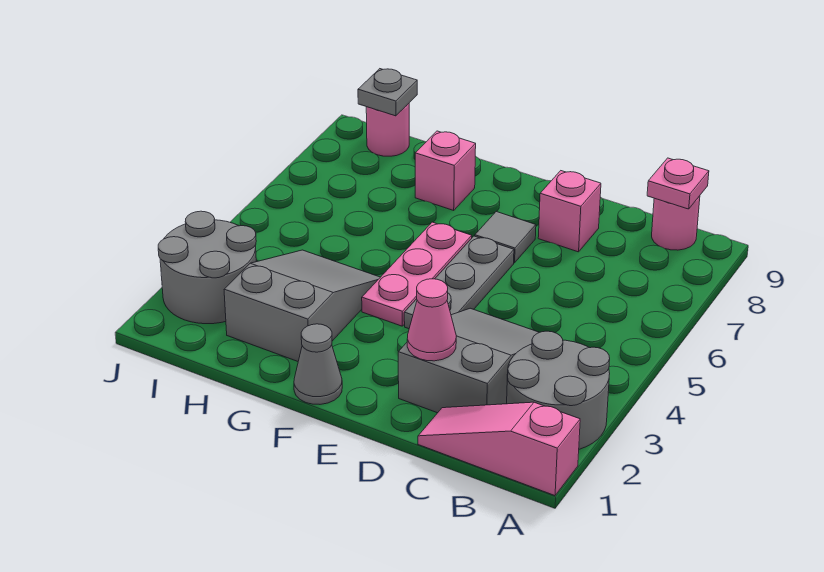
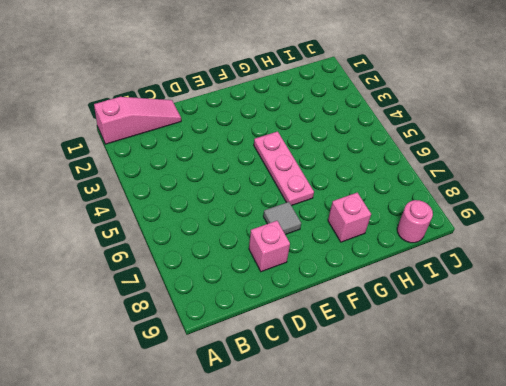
none -> grey round brick A2:B3 level 1
none -> pink round brick B9 level 1
none -> grey slope C2:D4 level 1 top 2

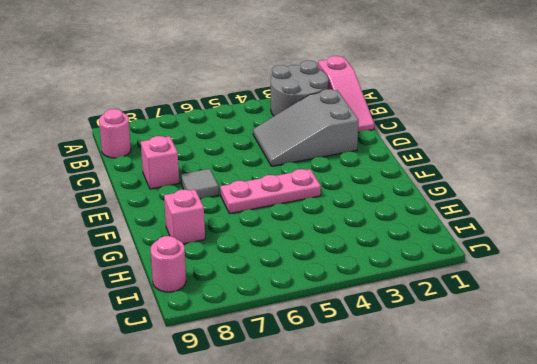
none -> grey plate E4:E6 level 1
none -> grey cone F1 level 1
none -> grey slope G2:H4 level 1 top 2

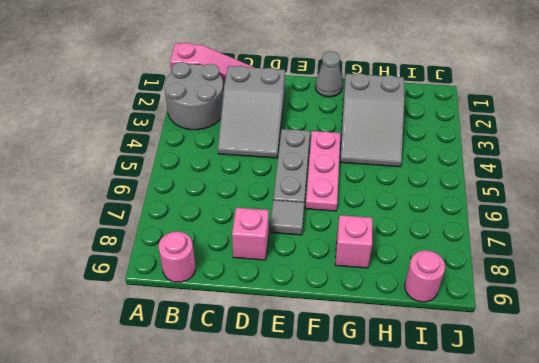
none -> grey round brick I2:J3 level 1
none -> pink plate B9 level 2
none -> pink cone D2 level 2

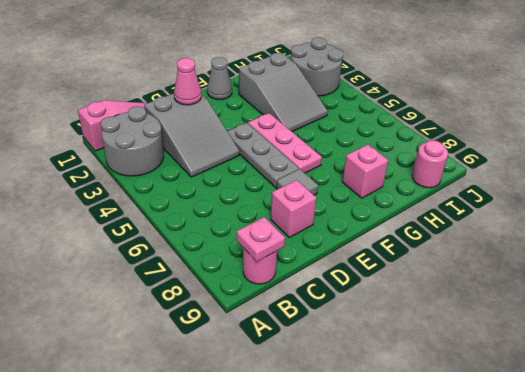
none -> grey plate I9 level 2

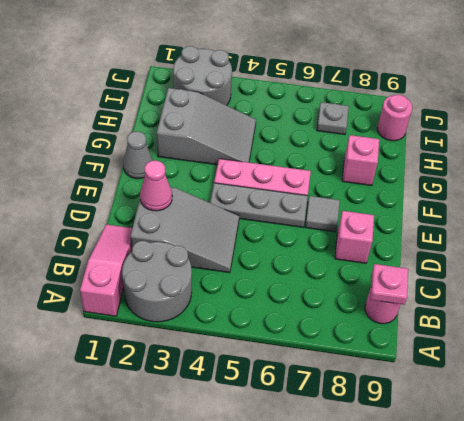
grey plate I7 level 1 -> grey plate I9 level 2

